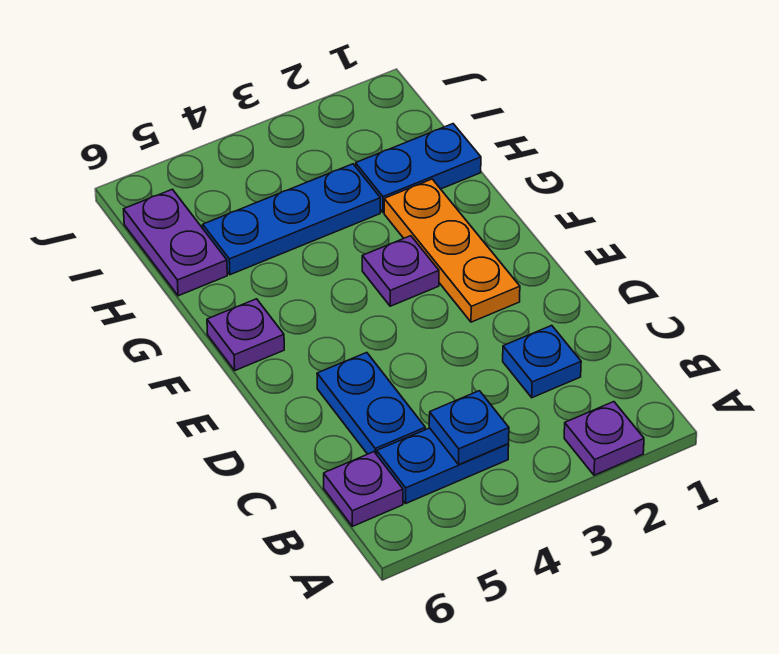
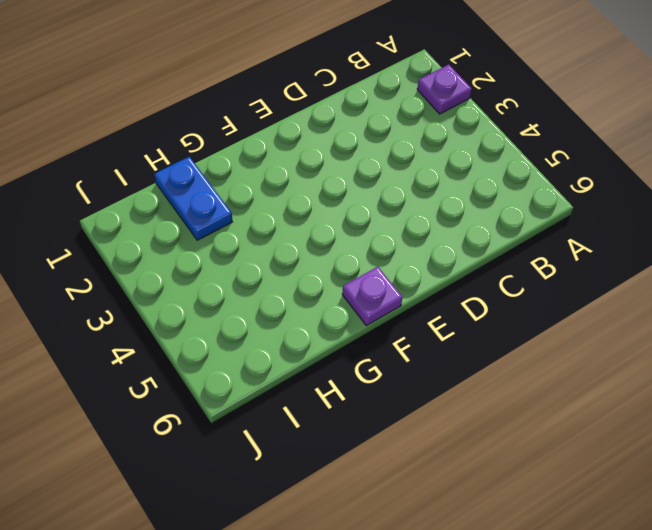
none -> blue plate B4:B5 level 1
none -> purple plate B6 level 1
none -> blue plate C2 level 1

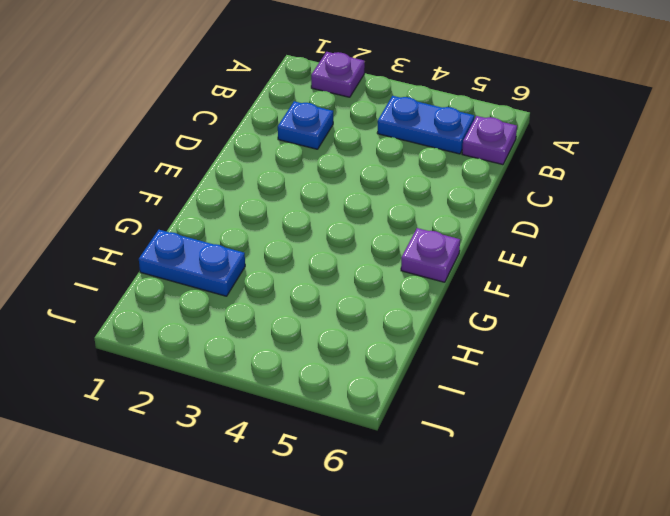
none -> blue plate C5:D5 level 1
none -> orange plate E2:G2 level 1
none -> purple plate F3 level 1

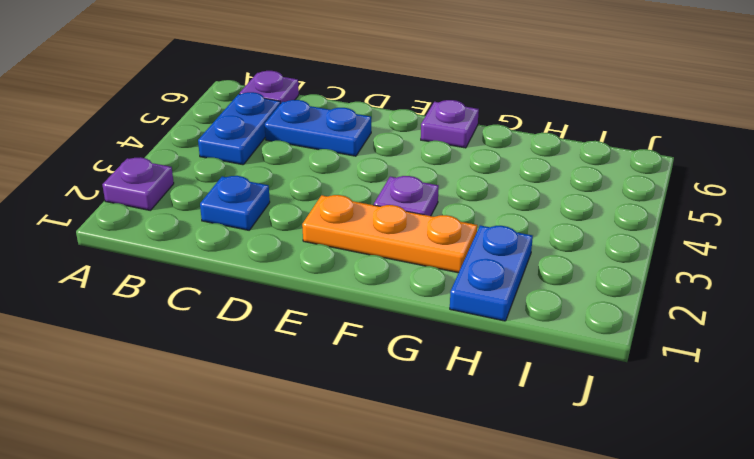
none -> blue plate H3:H5 level 1
none -> purple plate H6:I6 level 1
none -> blue plate B4 level 2

